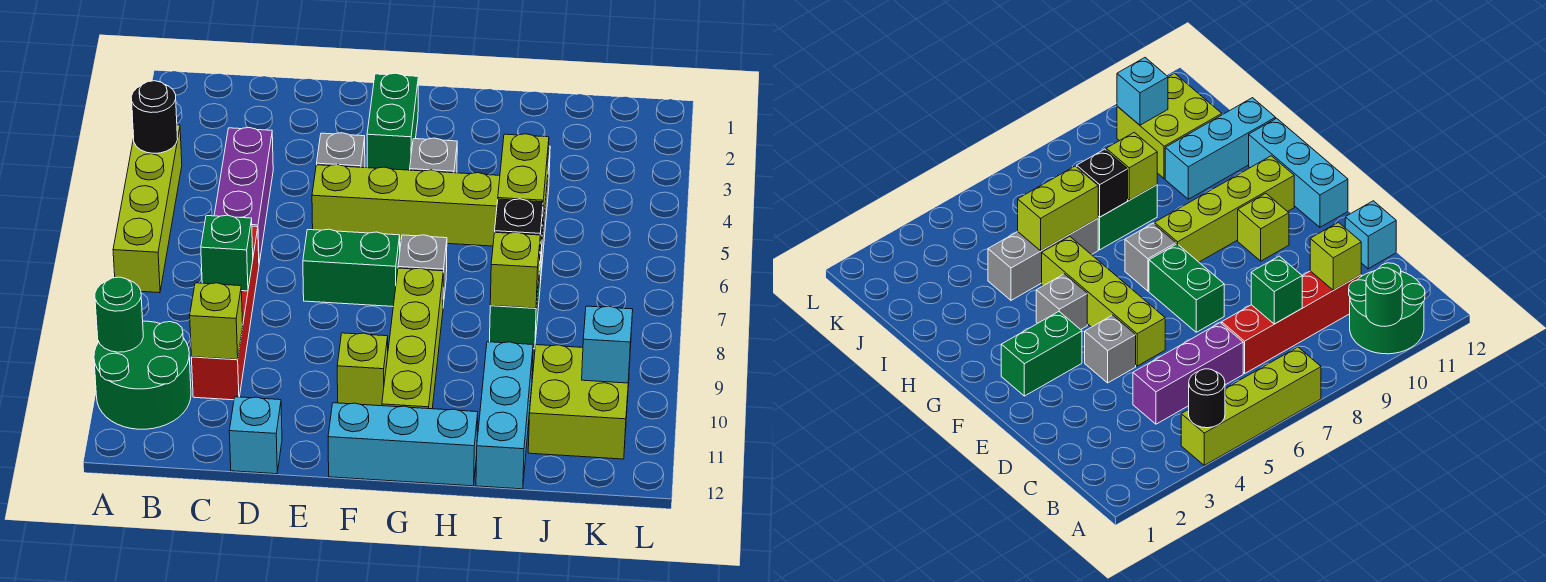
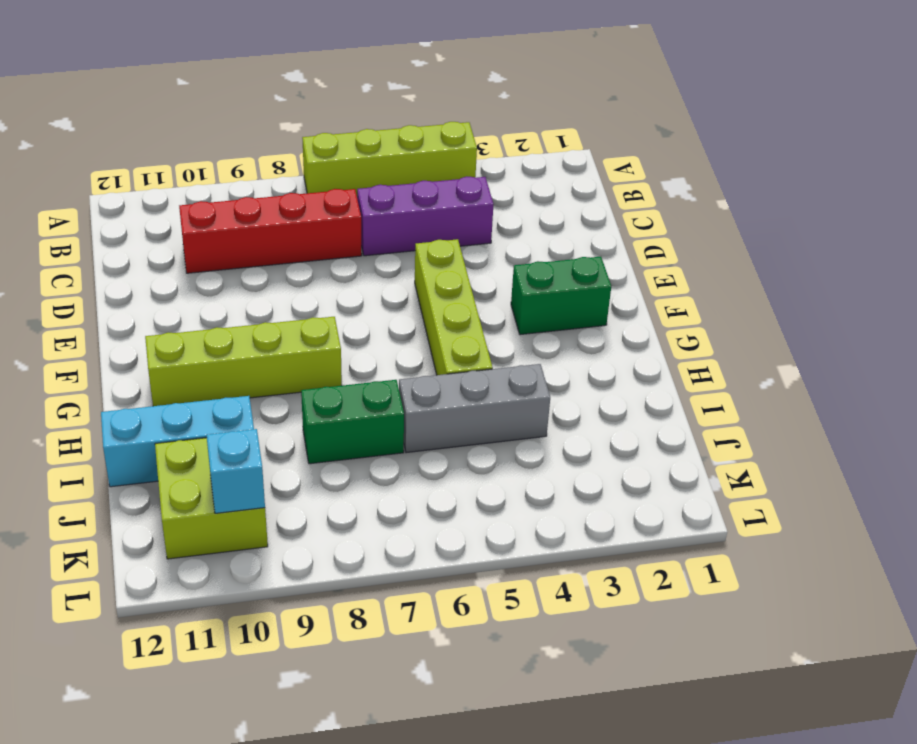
none -> green round brick A10:B11 level 1
none -> cyan brick D12 level 1
none -> grey brick E4 level 1

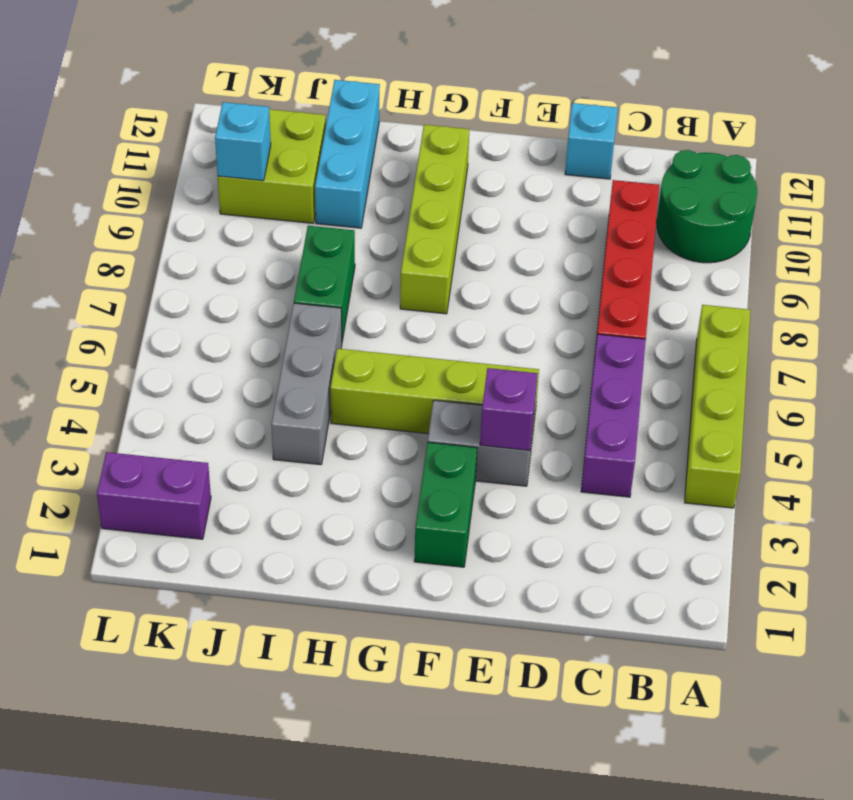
grey brick E4:F4 level 1 -> grey brick E4 level 1
purple brick E4 level 2 -> none
purple brick K2:L2 level 1 -> none
none -> green brick E7:F7 level 1
none -> lime brick F10 level 1
none -> cyan brick F12:H12 level 1

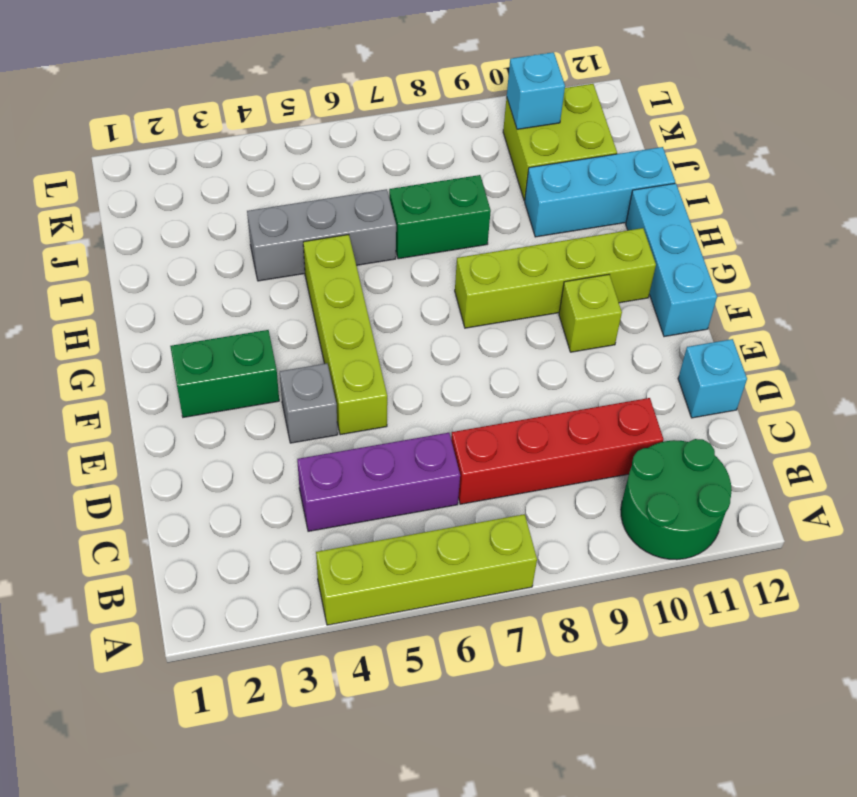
none -> green brick E7:F7 level 1
none -> grey brick G4 level 1
none -> grey brick G7 level 1

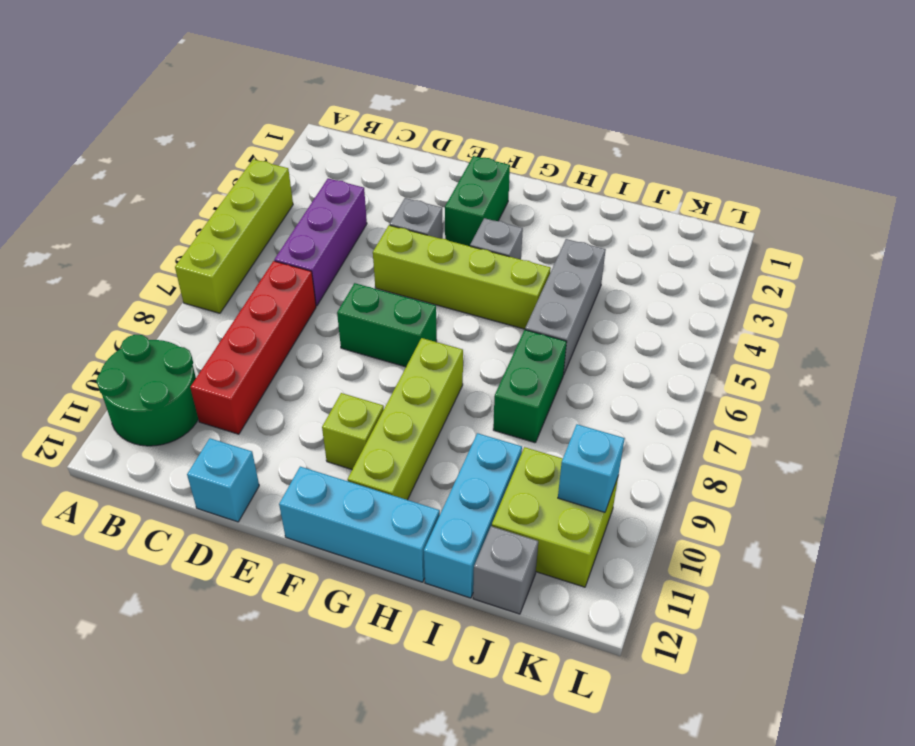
grey brick J12 level 1 -> grey brick G7 level 1
none -> black round brick A4 level 2
none -> green round brick A10 level 2
none -> green brick C8 level 2

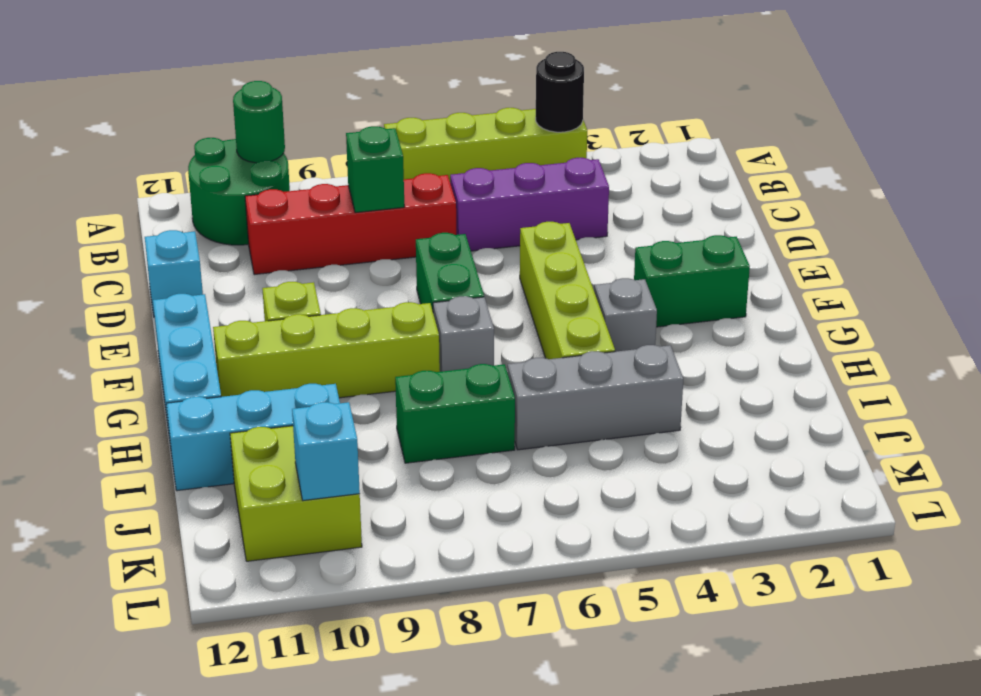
none -> grey brick E4 level 1
none -> lime brick C10 level 2
none -> lime brick I5:I6 level 2

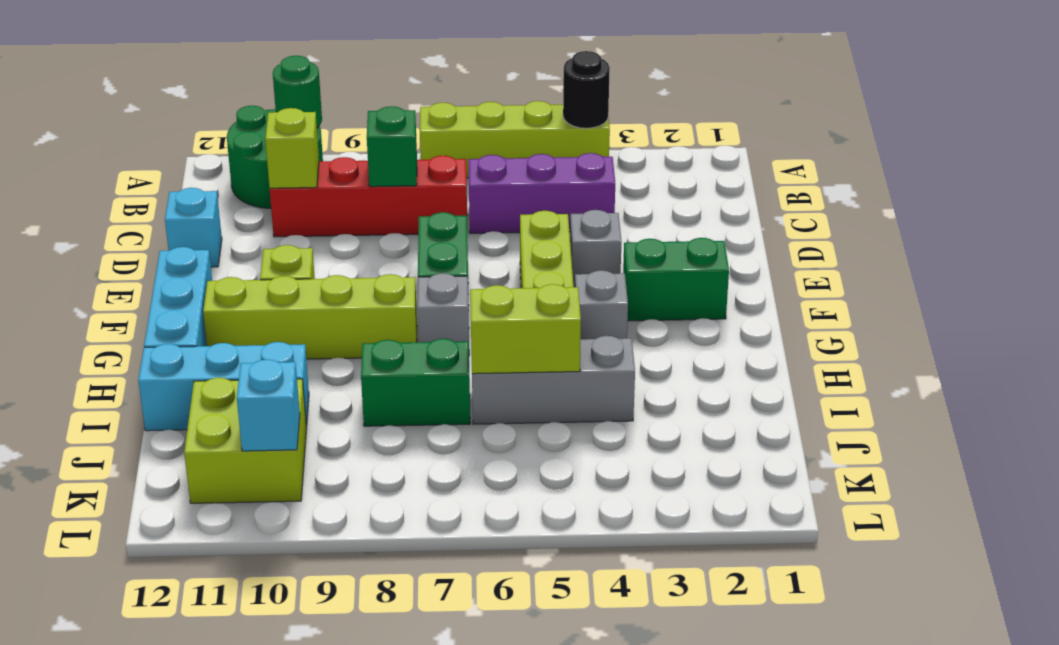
none -> black brick I7 level 2
none -> lime brick I8 level 2

